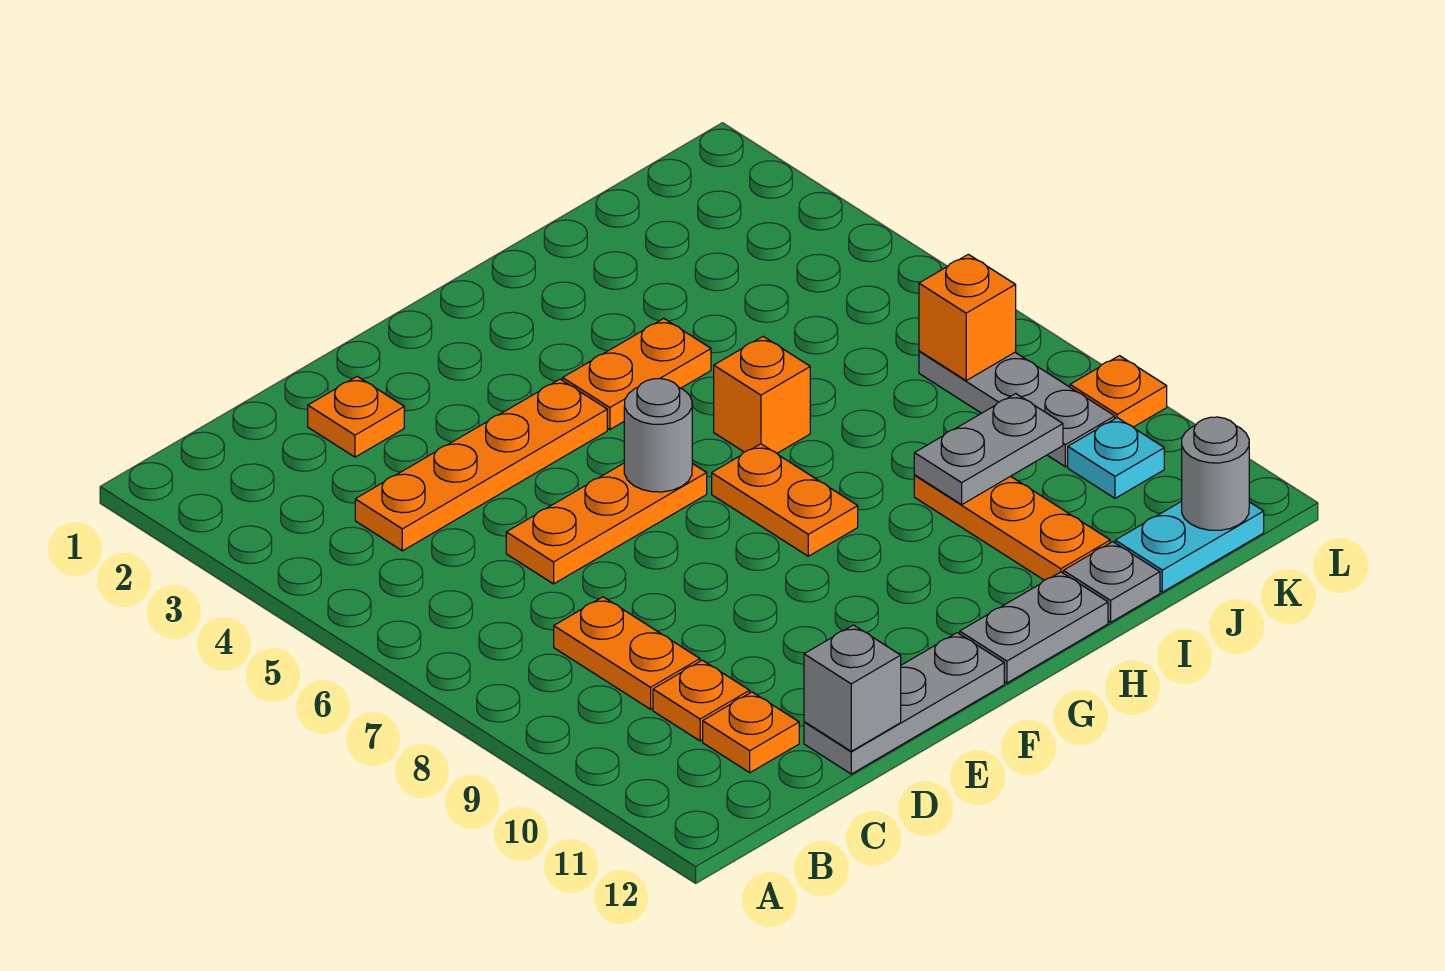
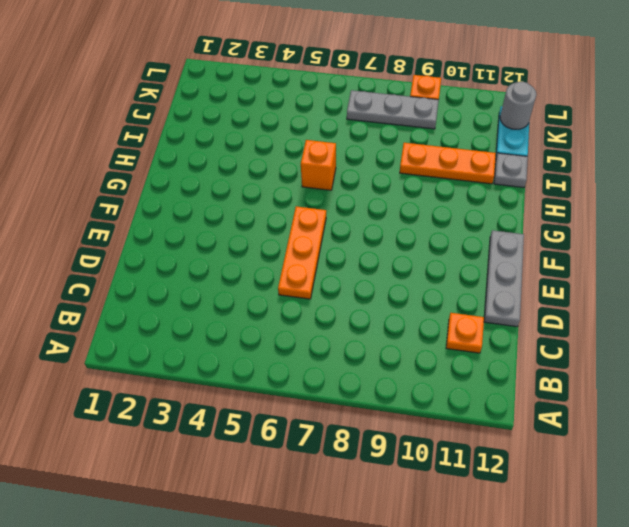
none -> orange plate C4:F4 level 1
none -> orange plate C8:C9 level 1
none -> orange plate C10 level 1

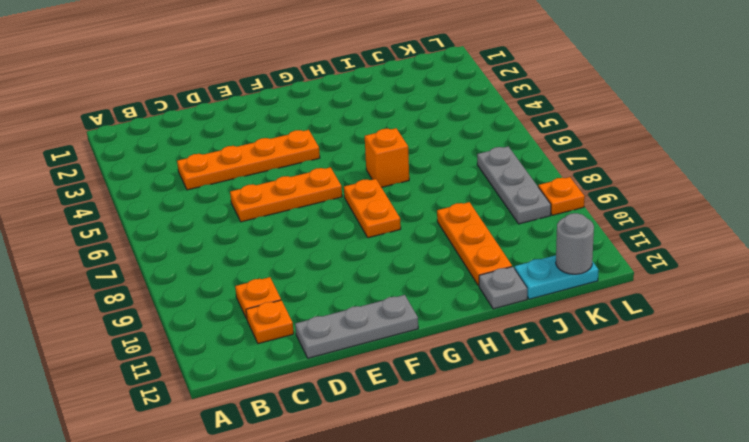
none -> orange plate C8:C9 level 1
none -> orange plate D2 level 1
none -> orange plate G4:H4 level 1

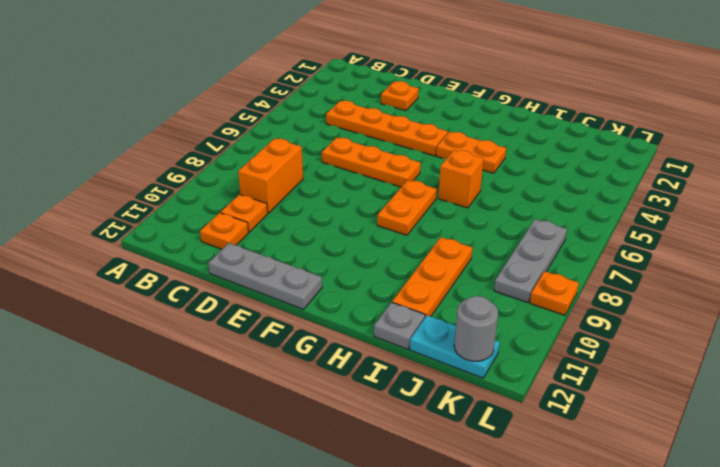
orange brick C8:C9 level 1 -> orange plate C8:C9 level 1
none -> grey plate G12:H12 level 1
none -> cyan plate K10 level 1
none -> grey brick D12 level 2

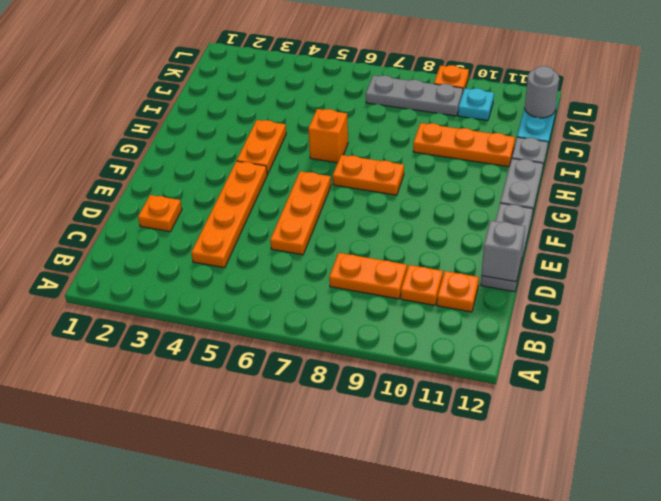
none -> grey round brick F6 level 2
none -> grey plate I9:J9 level 2
none -> orange brick K7 level 2

